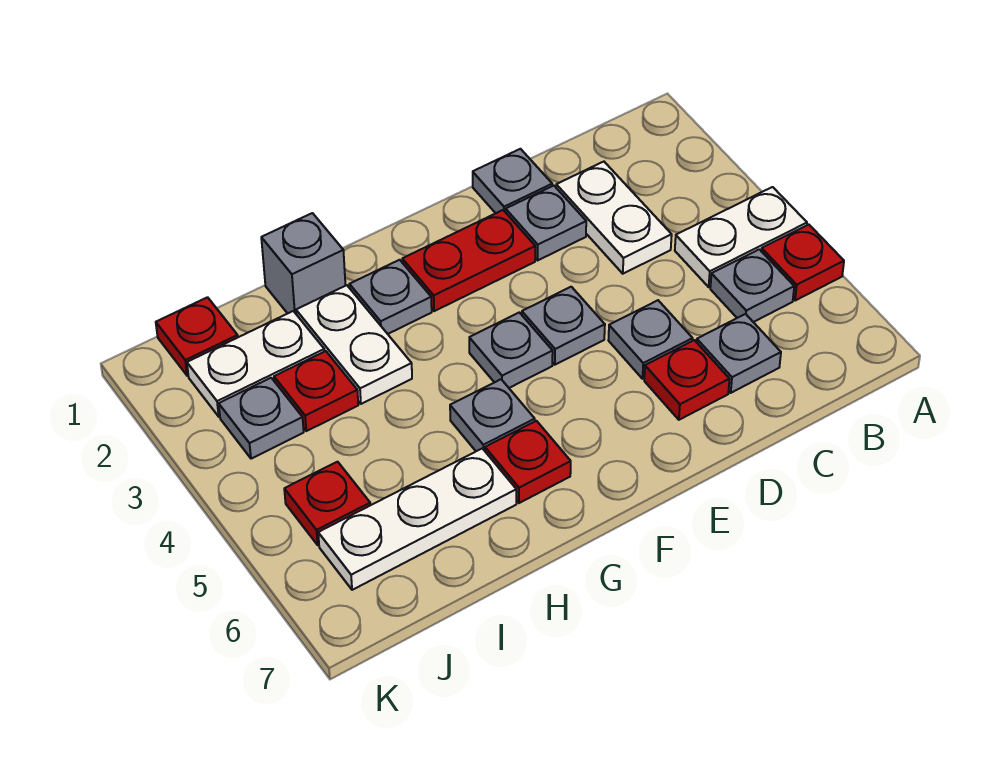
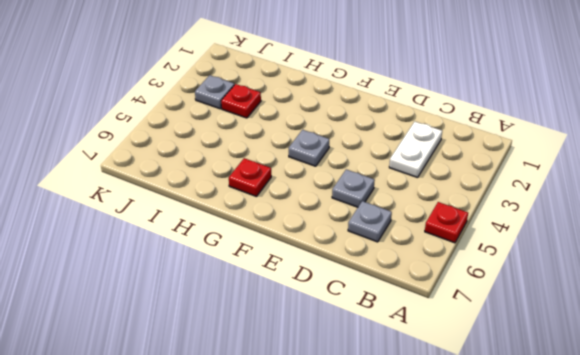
none -> white plate A4:B4 level 1
none -> grey plate B5 level 1
none -> grey plate D1 level 1

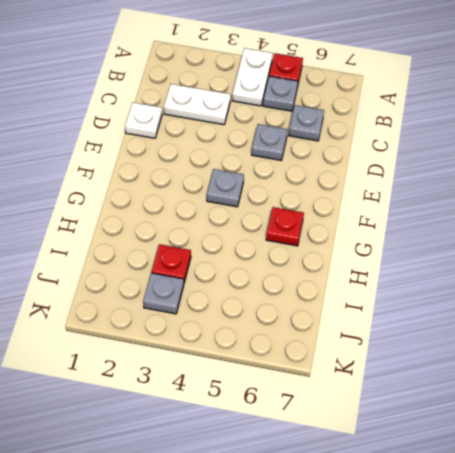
white plate D1 level 1 -> grey plate D1 level 1
none -> grey plate D2 level 1
none -> red plate D6 level 1
none -> red plate E2:F2 level 1

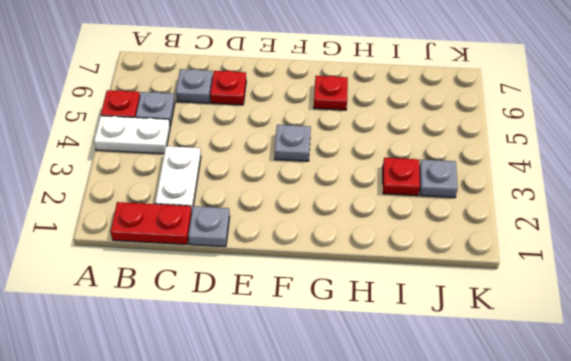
red plate B1:C1 level 1 -> red plate E2:F2 level 1
none -> grey plate D2 level 1
none -> grey plate D5 level 1
none -> grey plate E4 level 1

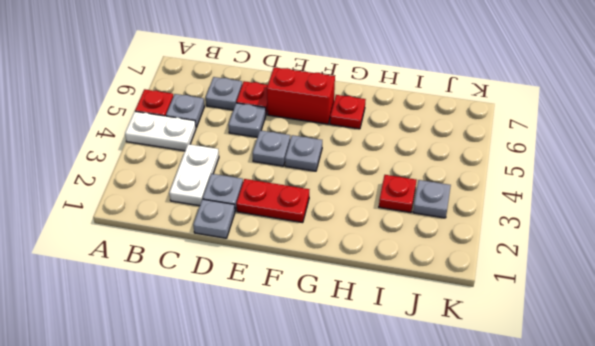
red brick E6:F6 level 1 -> none
none -> grey plate G2 level 1
none -> grey plate G5 level 1
none -> grey brick H1 level 1

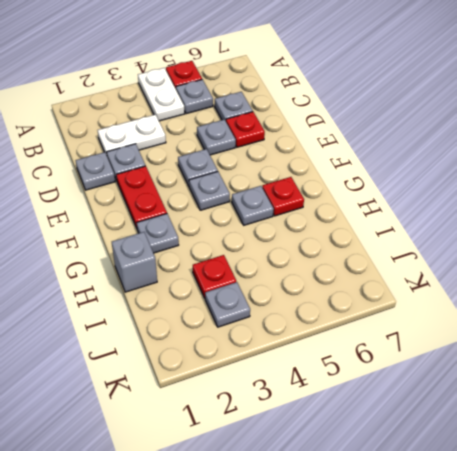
none -> white plate H2:H3 level 1
none -> white plate H6:J6 level 1
none -> white plate I2:J2 level 1

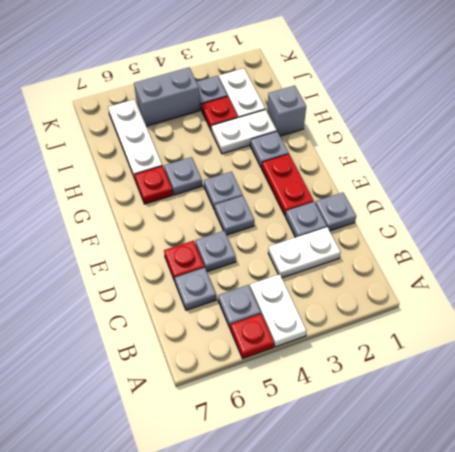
grey brick J4:J5 level 1 -> red plate J5 level 1
none -> red plate J1 level 1

